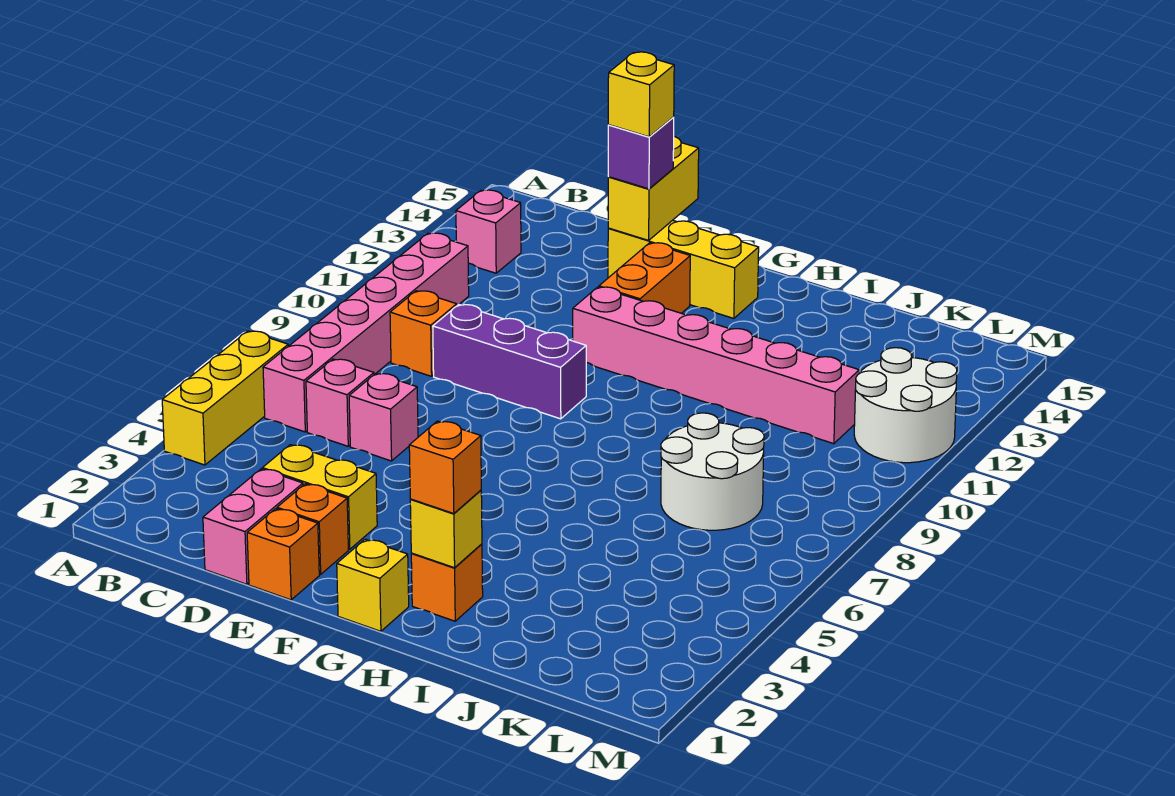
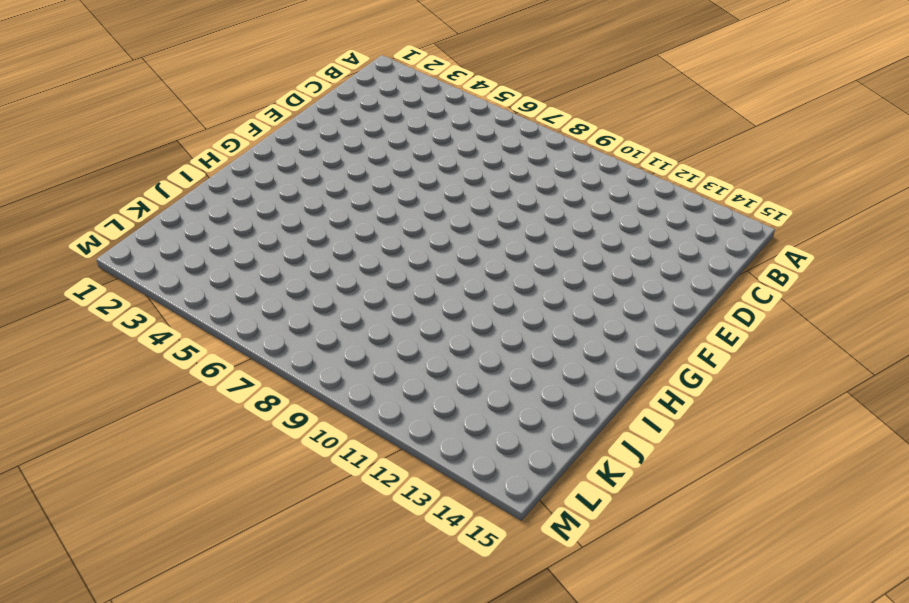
none -> yellow brick A4:A6 level 1
none -> pink brick B6:B11 level 1
none -> pink brick B13 level 1

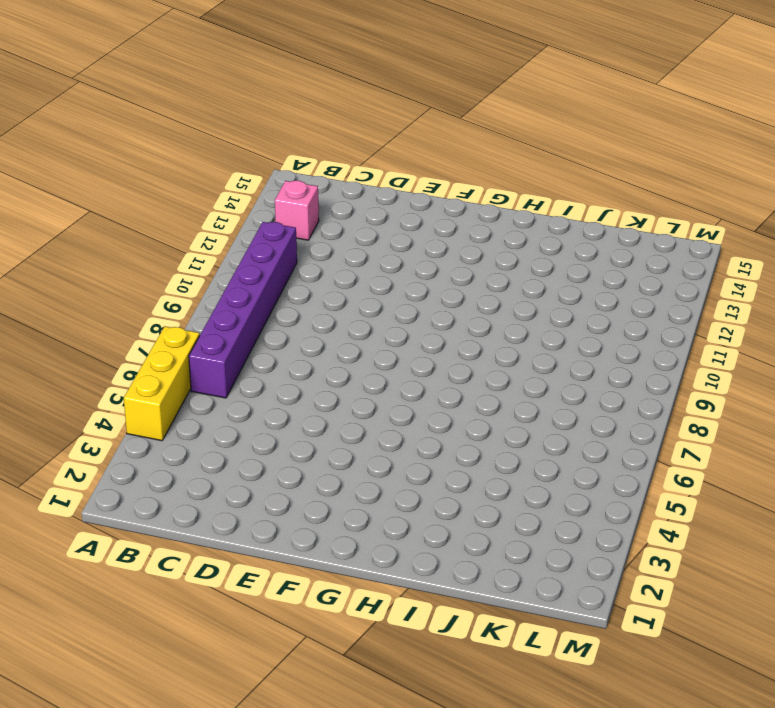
purple brick B6:B11 level 1 -> pink brick B6:B11 level 1
none -> pink brick C6 level 1
none -> orange brick C9 level 1
none -> pink brick D1:D2 level 1

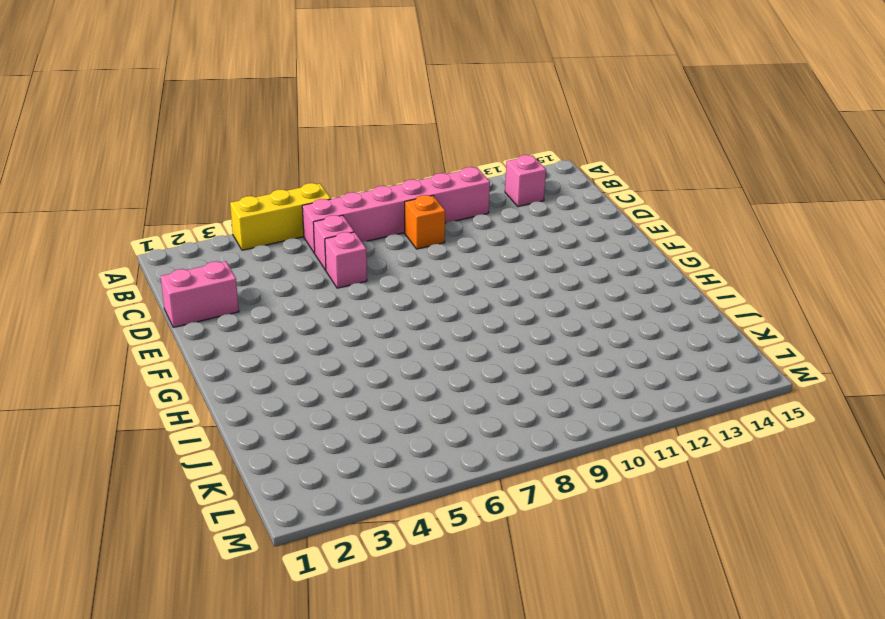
none -> yellow brick D3:E3 level 1
none -> purple brick D9:F9 level 1
none -> orange brick E1 level 1

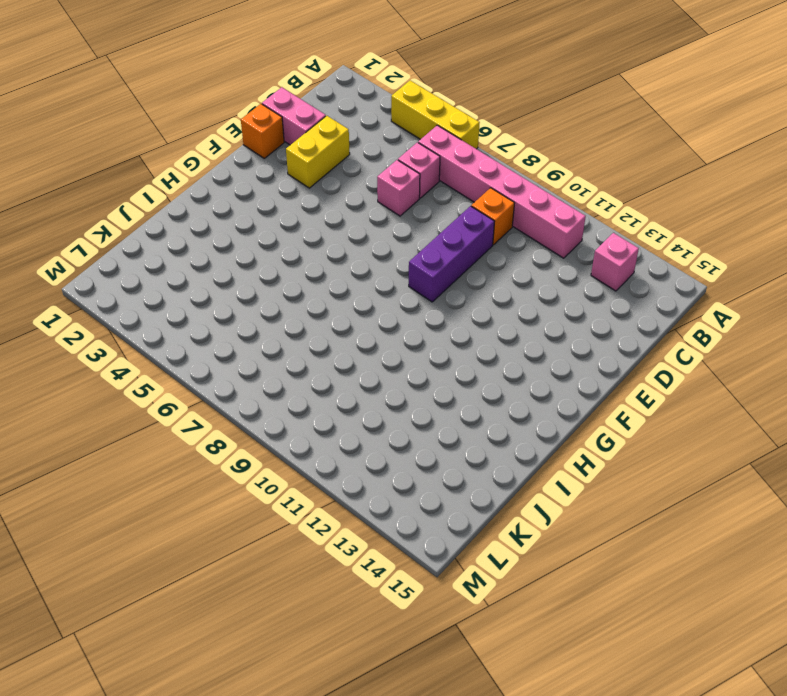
none -> orange brick E2 level 1
none -> yellow brick E14:G14 level 1
none -> pink brick F11:K11 level 1

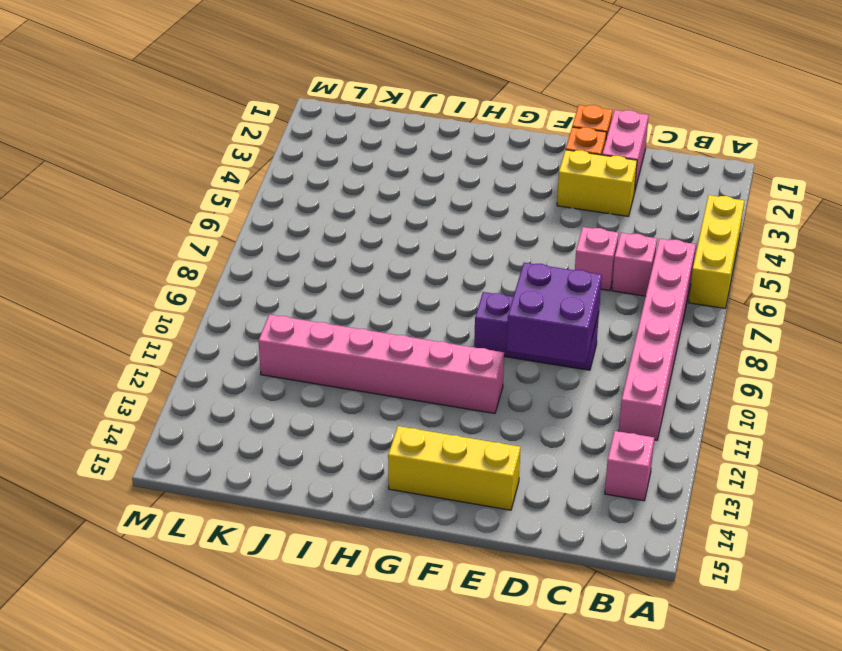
purple brick D9:E10 level 2 -> none
none -> orange brick C9 level 1
none -> orange brick F12:F13 level 1
none -> yellow brick G1 level 1

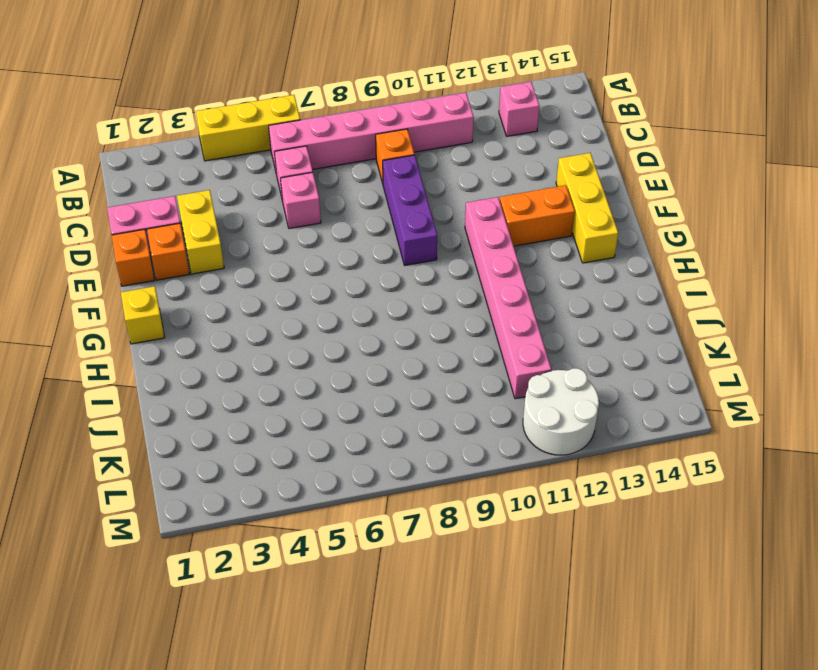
none -> orange brick H2 level 1
none -> white round brick J7:K8 level 1
none -> yellow brick E14:E15 level 2

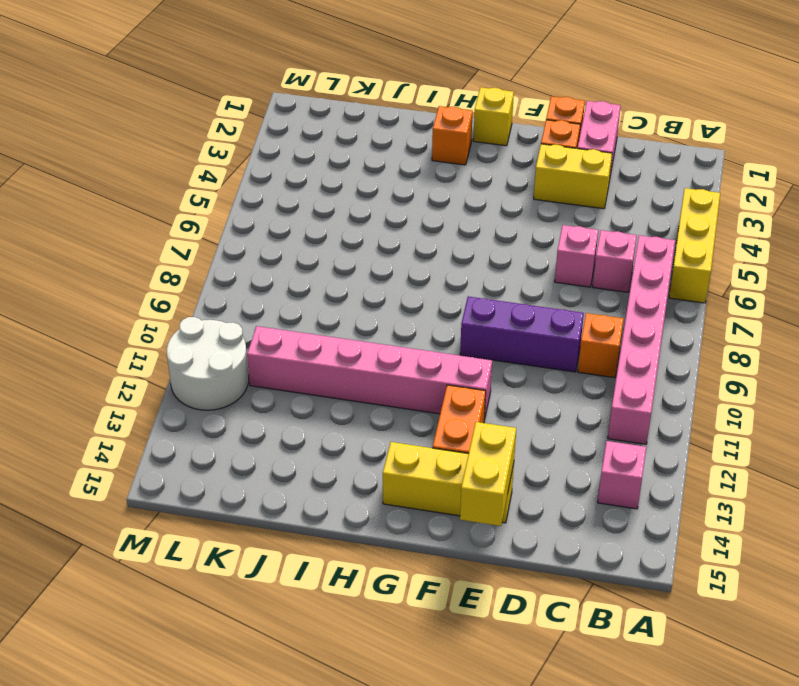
none -> white round brick J7:K8 level 1
none -> yellow brick H2 level 2
none -> purple brick E14 level 3

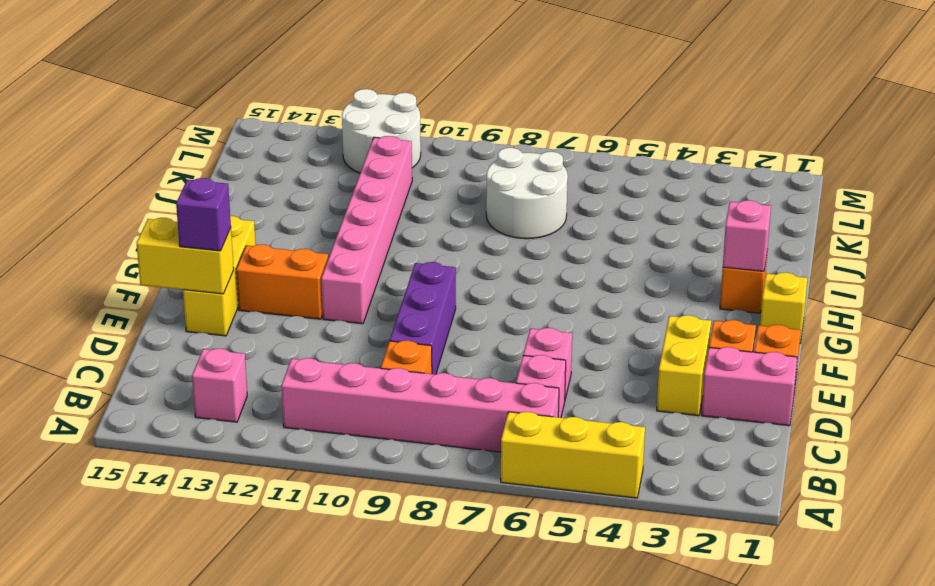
pink brick H2 level 2 -> yellow brick H2 level 2
none -> orange brick H2 level 3
none -> yellow brick E14 level 4

